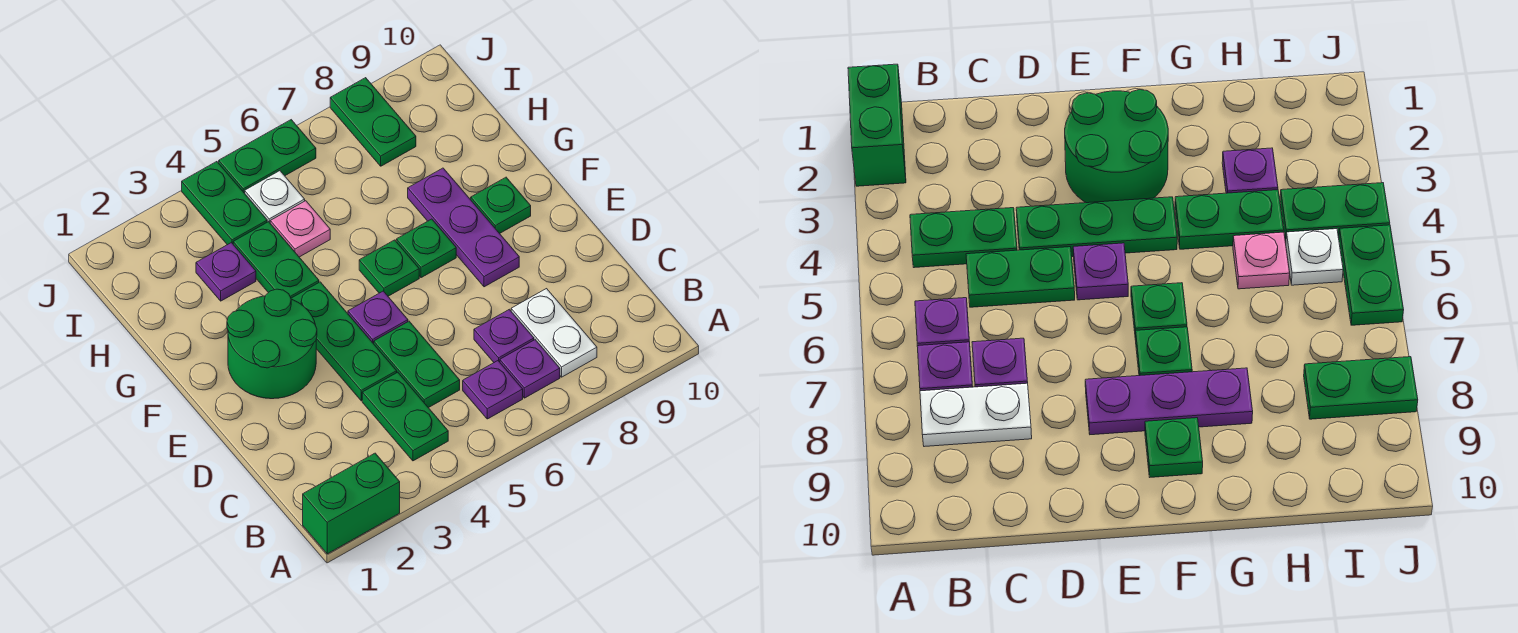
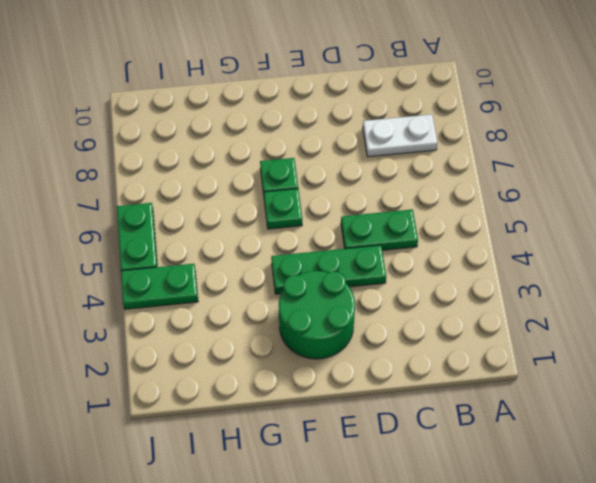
none -> green brick A1:A2 level 1
none -> green plate B4:C4 level 1
none -> purple plate B6 level 1

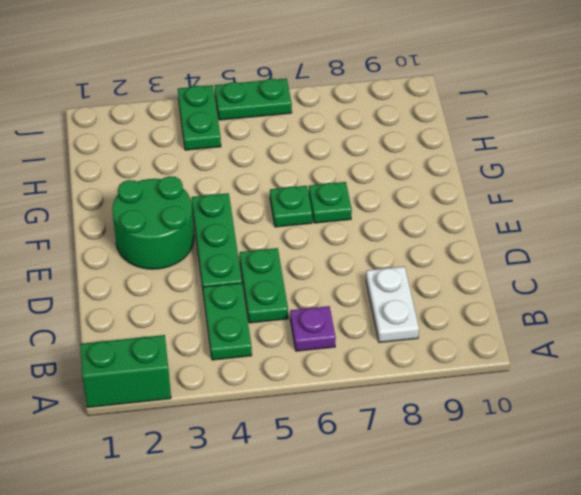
none -> purple plate B7 level 1
none -> purple plate C7 level 1
none -> purple plate E5 level 1

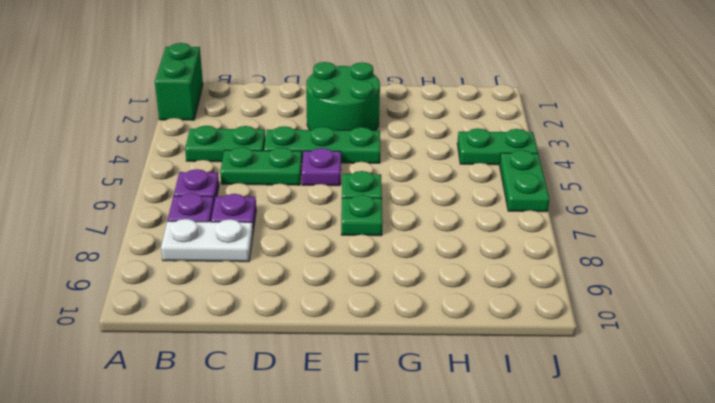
none -> purple plate E8:G8 level 1
none -> green plate F9 level 1
none -> green plate G4:H4 level 1

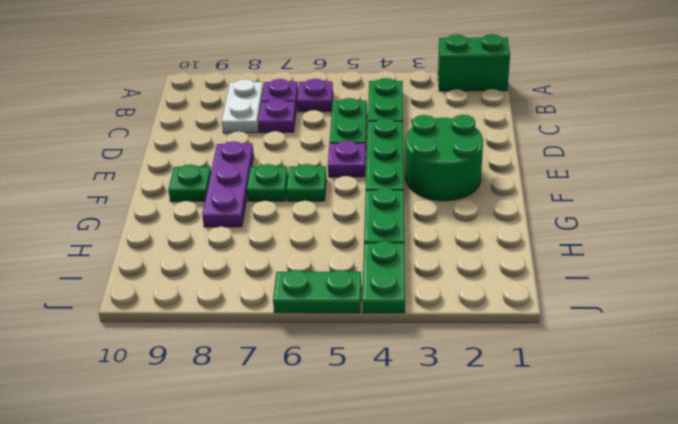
none -> purple plate H3 level 1
none -> pink plate H5 level 1
none -> white plate I5 level 1

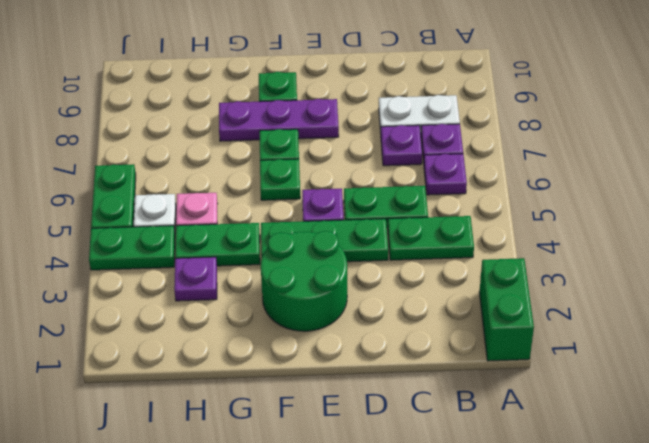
none -> green plate I8:J8 level 1

